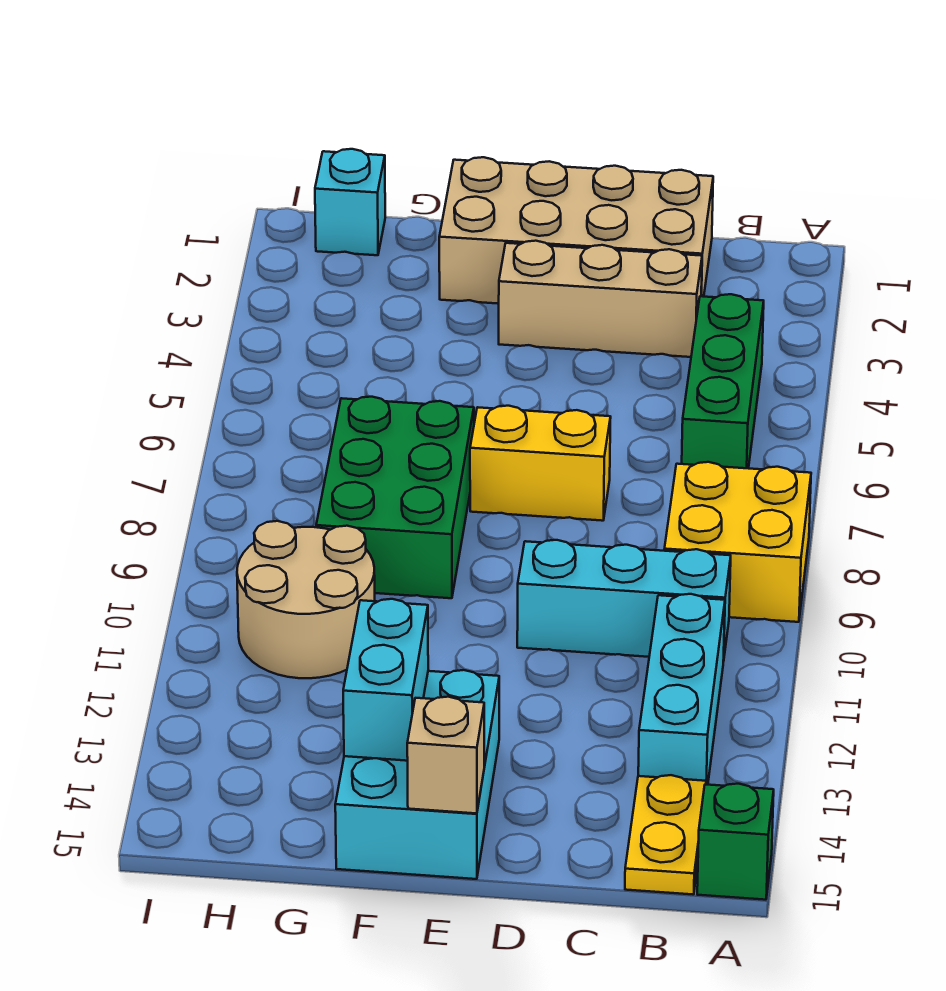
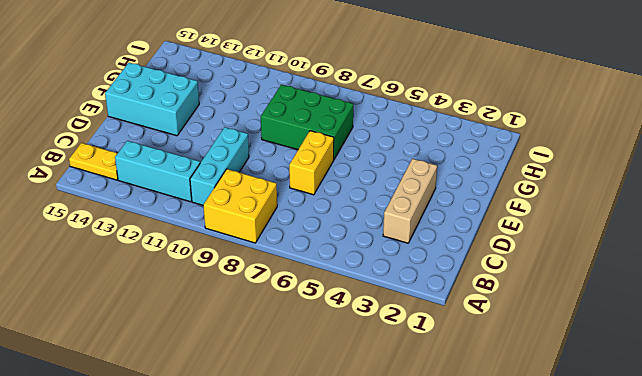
none -> green brick A15 level 1
none -> green brick B4:B6 level 1
none -> tan brick C1:F2 level 1

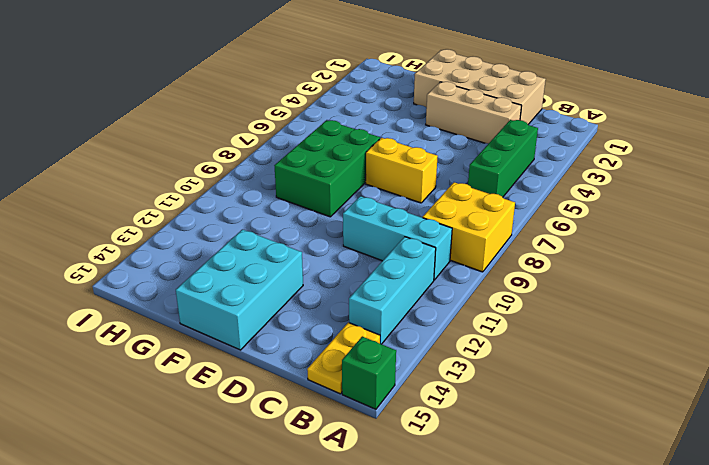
none -> tan round brick G10:H11 level 1
none -> cyan brick H1 level 1
none -> tan brick E15 level 2

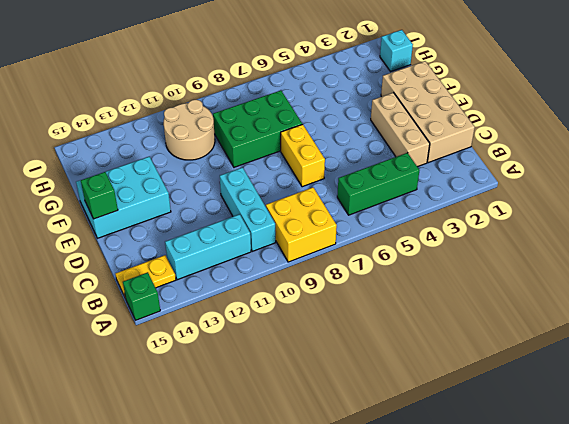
green brick E15 level 2 -> tan brick E15 level 2
none -> cyan brick F13:F14 level 2

